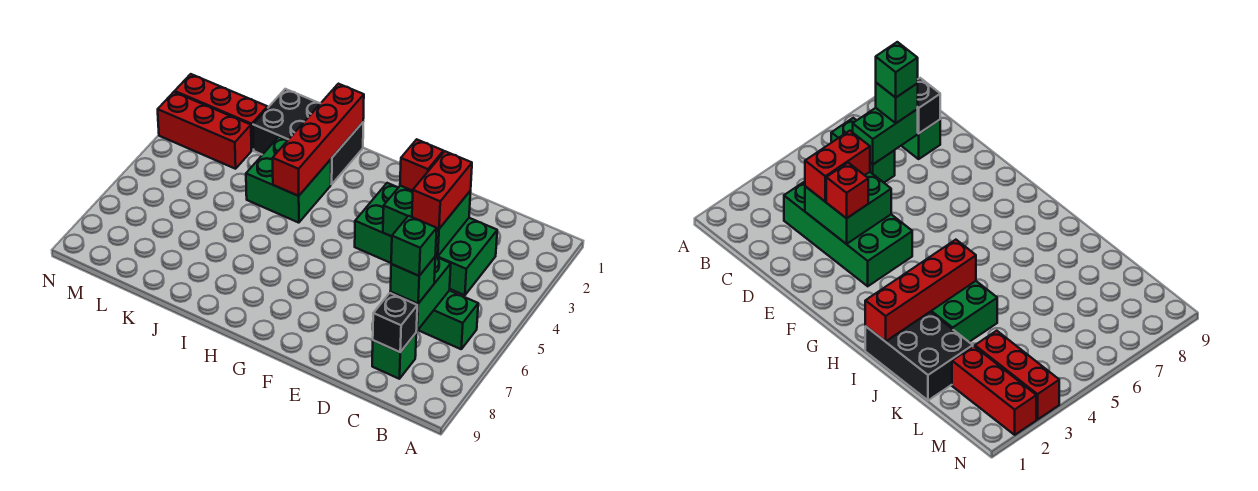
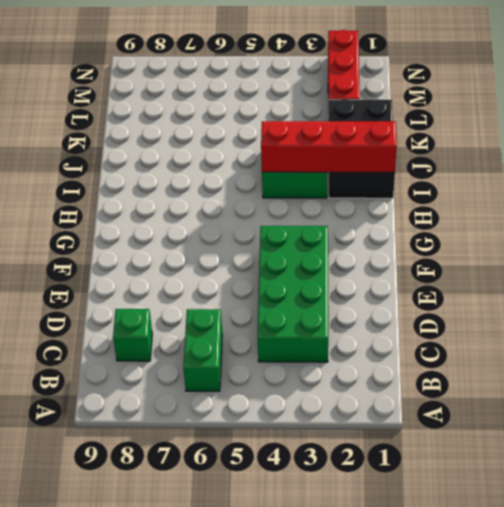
none -> red brick L3:N3 level 1
none -> green brick C6:C7 level 2
none -> black brick C8 level 2

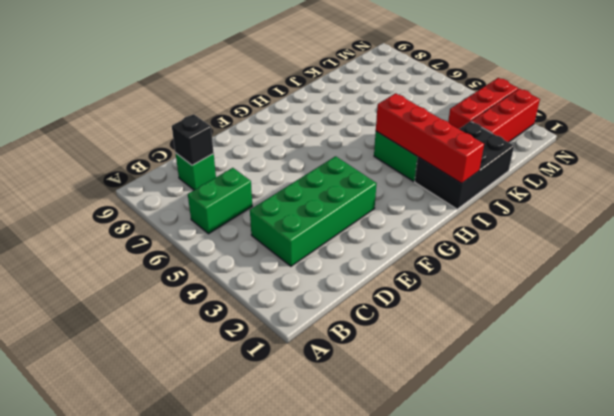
none -> green brick C6:C7 level 2
none -> green brick D3:E4 level 2
none -> green brick C7 level 3

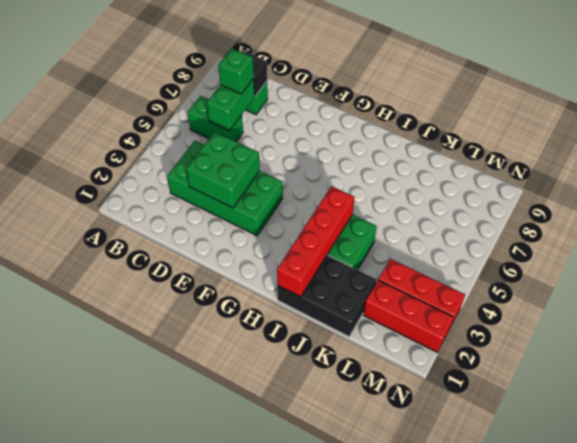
none -> red brick D3:D4 level 3
none -> red brick E3 level 3
none -> green brick C7 level 4

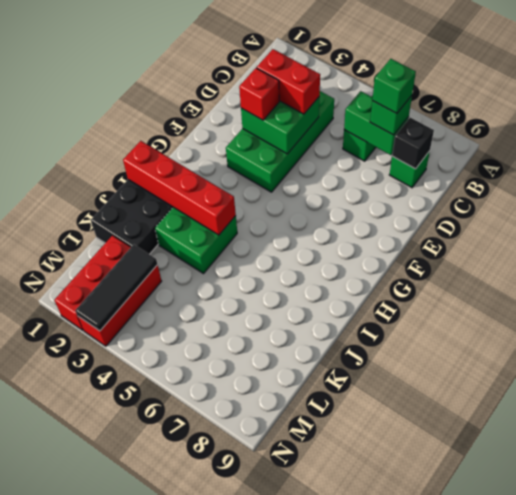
black tile L3:N3 level 2 -> none

